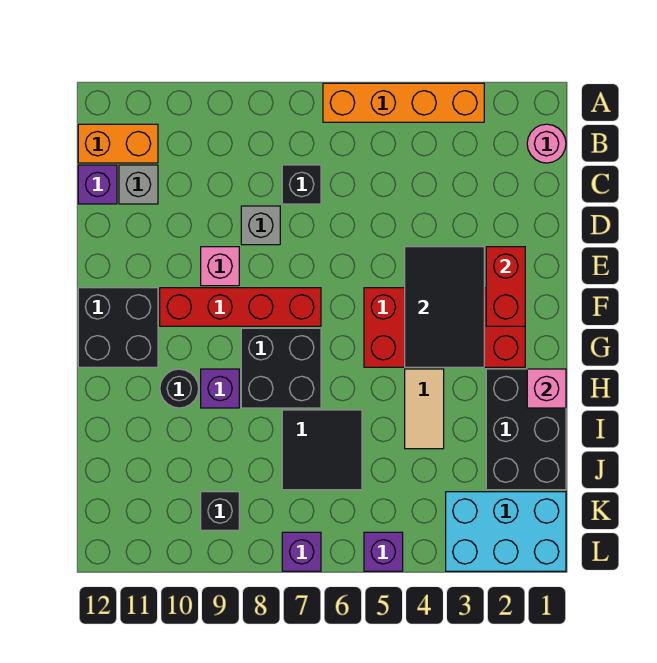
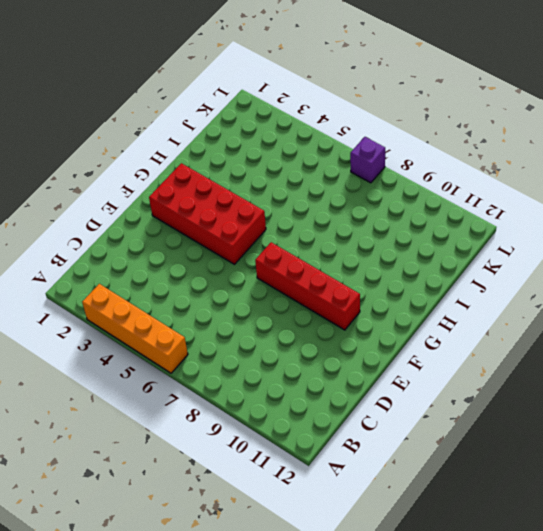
none -> pink round brick B1 level 1
none -> orange brick B11:B12 level 1
none -> black brick C7 level 1

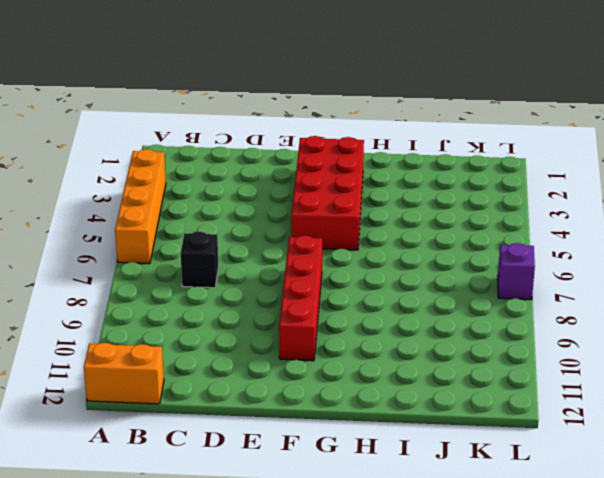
orange brick A12:B12 level 1 -> orange brick B11:B12 level 1
none -> pink round brick B1 level 1
none -> grey brick C11 level 1
none -> purple brick C12 level 1

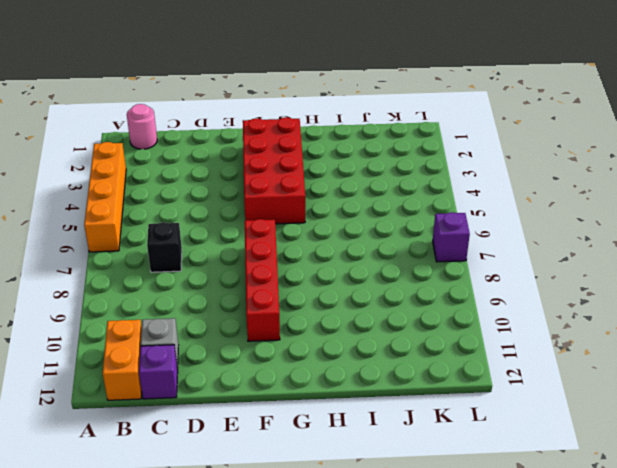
none -> grey brick D8 level 1
none -> pink brick E9 level 1
none -> black brick F11:G12 level 1

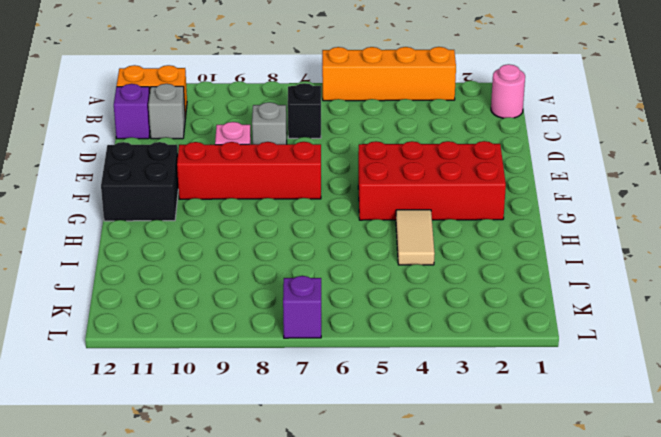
none -> black brick G7:H8 level 1
none -> black brick H1:J2 level 1
none -> purple brick H9 level 1

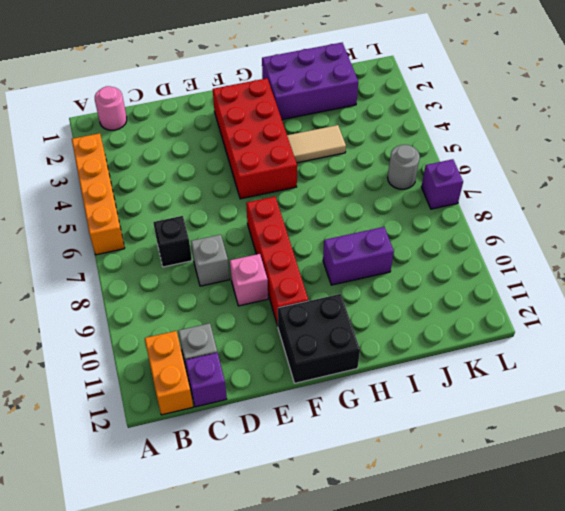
purple brick H1:J2 level 1 -> black brick H1:J2 level 1
purple brick H9:I9 level 1 -> purple brick H9 level 1
grey round brick K6 level 1 -> none
none -> black brick G7:H8 level 1
none -> black round brick H10 level 1
none -> black tile I6:J7 level 1

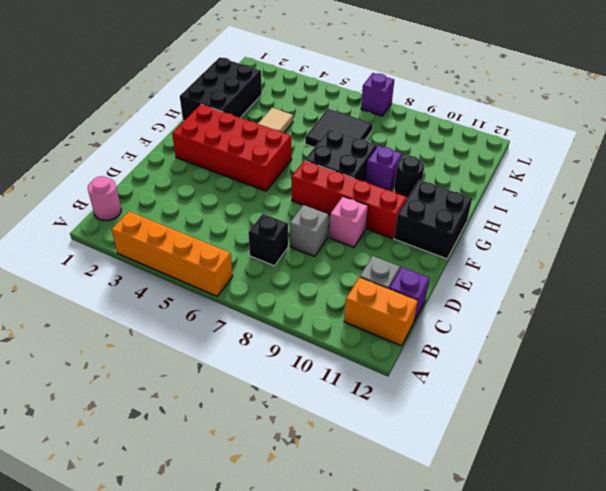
none -> cyan brick K1:L3 level 1
none -> black brick K9 level 1
none -> purple brick L5 level 1

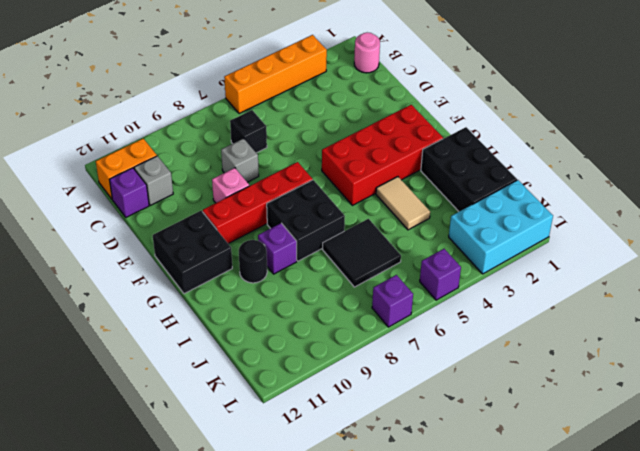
none -> black brick K9 level 1
none -> red brick E2:F2 level 2
none -> black tile E3:G4 level 2

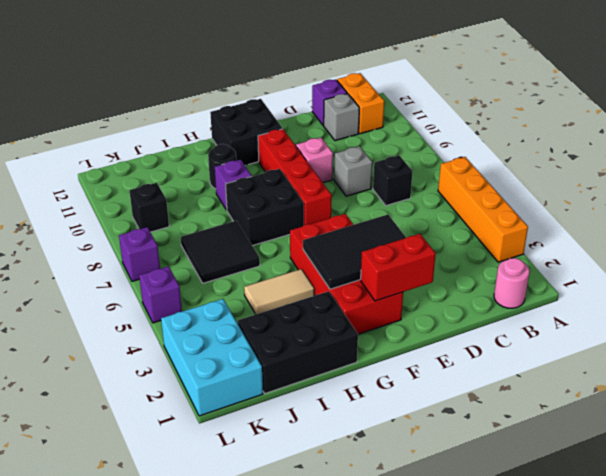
none -> pink brick H1 level 2

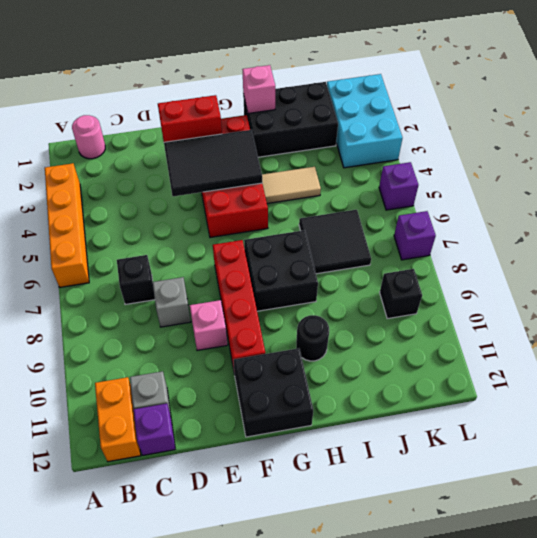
none -> purple brick H9 level 1

